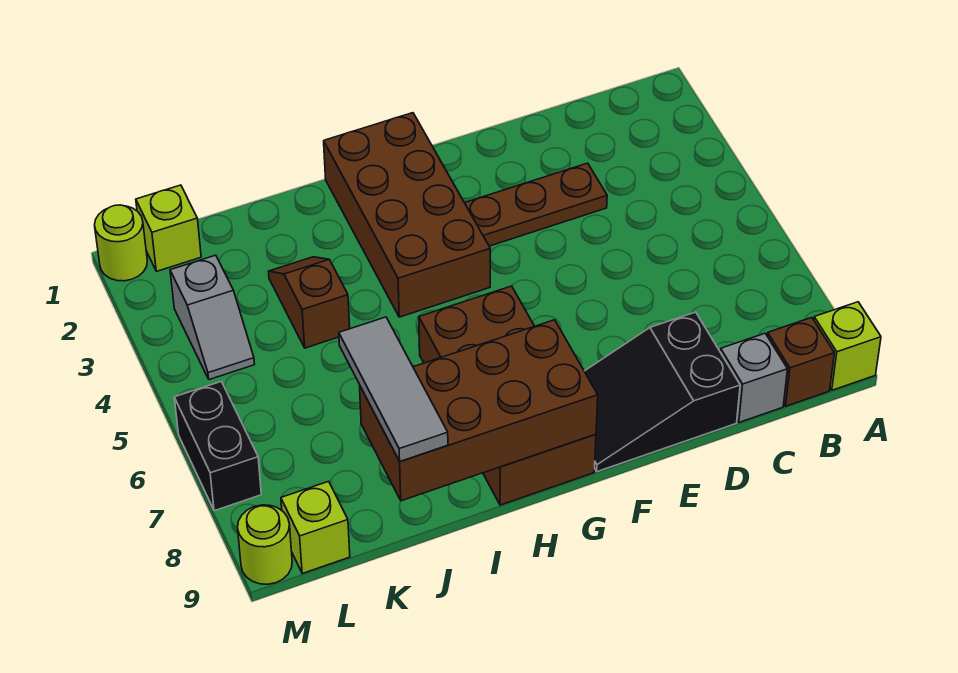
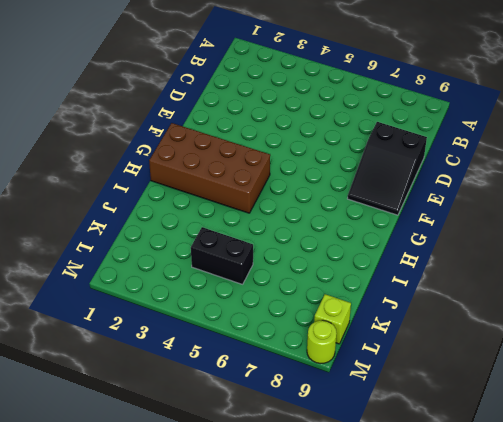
black brick K4:K5 level 1 -> black brick M6:M7 level 1
none -> lime brick A9 level 1
none -> brown brick B9 level 1
none -> grey brick C9 level 1

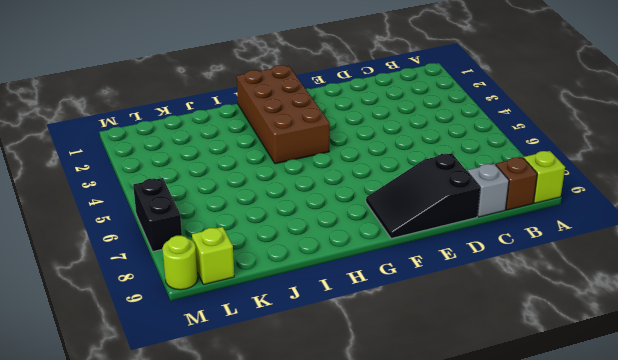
none -> brown plate D3:F3 level 1
none -> brown brick G6:H9 level 1
none -> brown slope J3:J4 level 1 top 4

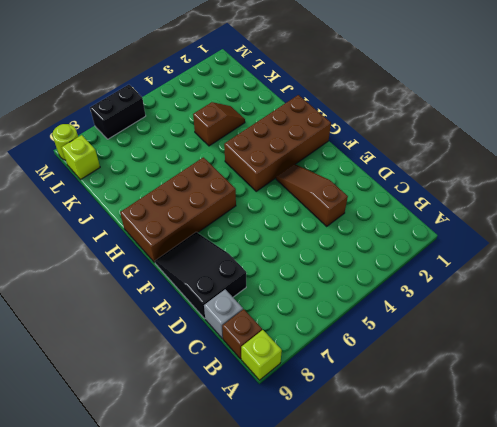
brown slope D3:F3 level 1 top D -> brown plate D3:F3 level 1
none -> lime brick L1 level 1
none -> grey slope L3:L4 level 1 top 3
none -> lime round brick M1 level 1

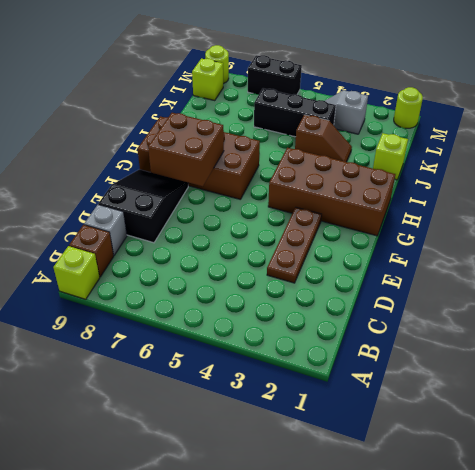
brown brick F7:G8 level 2 -> brown brick G8:J9 level 2
lime brick J1 level 1 -> lime brick L1 level 1
black brick K4:K6 level 1 -> none
none -> grey tile J7:J9 level 3

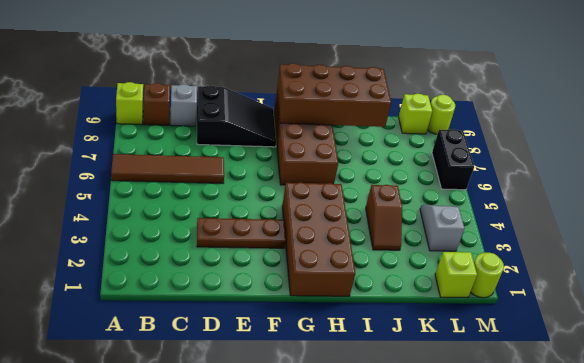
brown tile A6:D6 level 1 -> none
none -> grey tile J7:J9 level 3

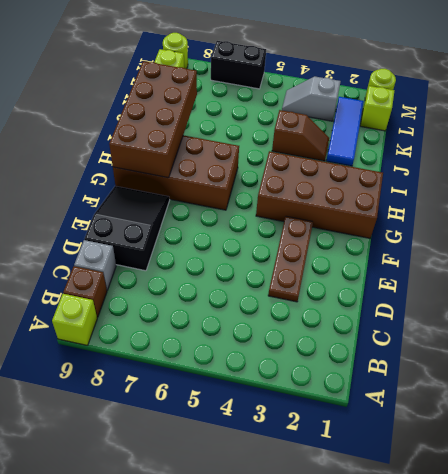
blue tile J2:L2 level 1 -> none
none -> grey tile J7:J9 level 3

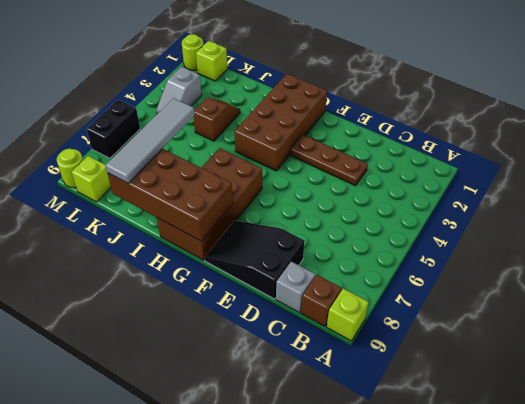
grey tile J6:J9 level 3 -> grey tile J7:J9 level 3

